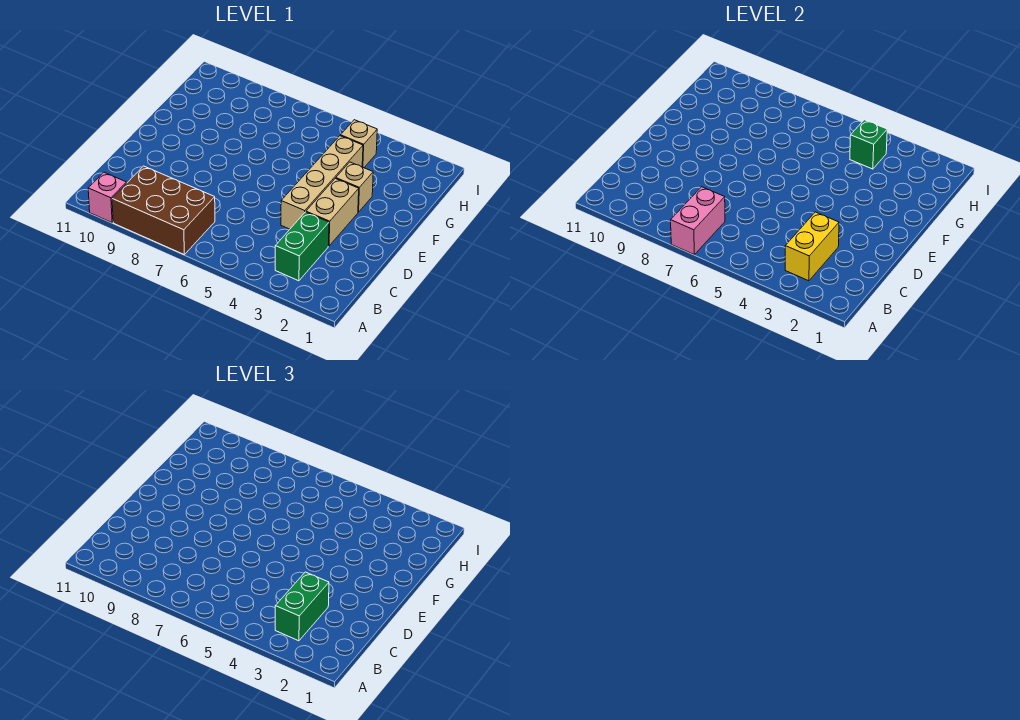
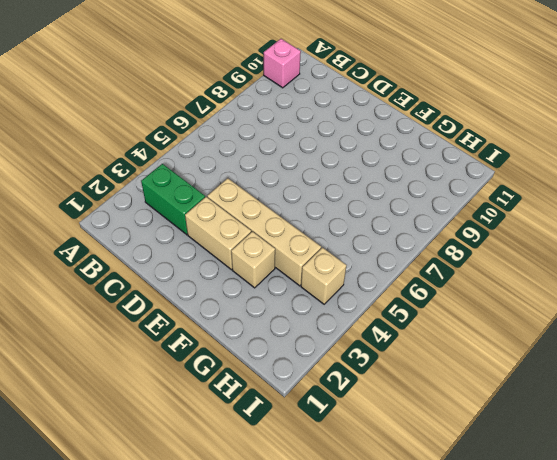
none -> brown brick A7:B9 level 1
none -> pink brick A7:B7 level 2

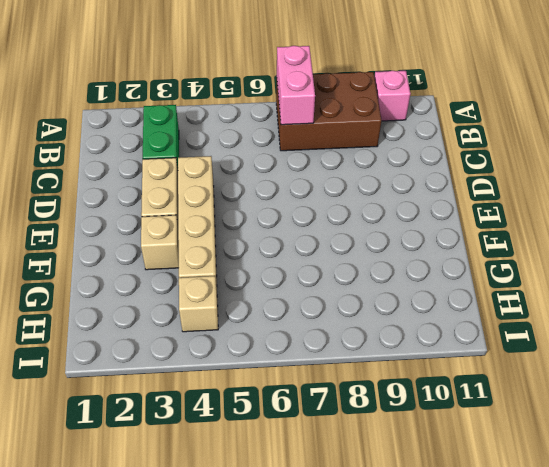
none -> yellow brick B3:C3 level 2
none -> green brick H4 level 2

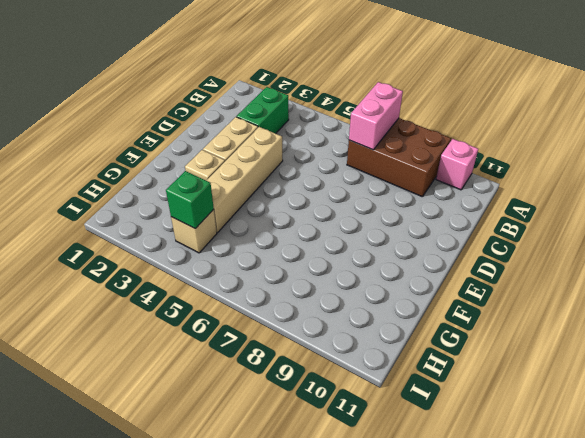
none -> yellow brick B3:C3 level 2
none -> green brick B3:C3 level 3

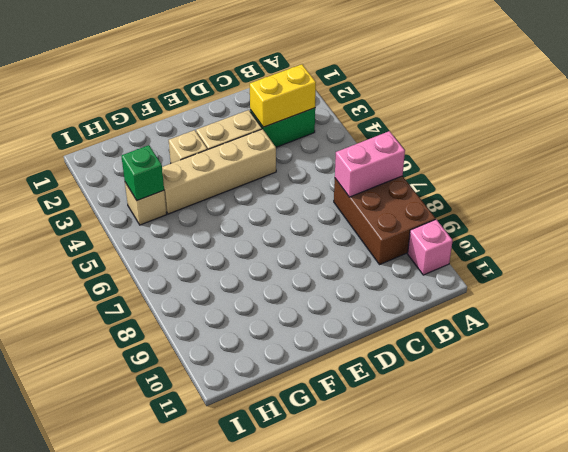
none -> green brick B3:C3 level 3

